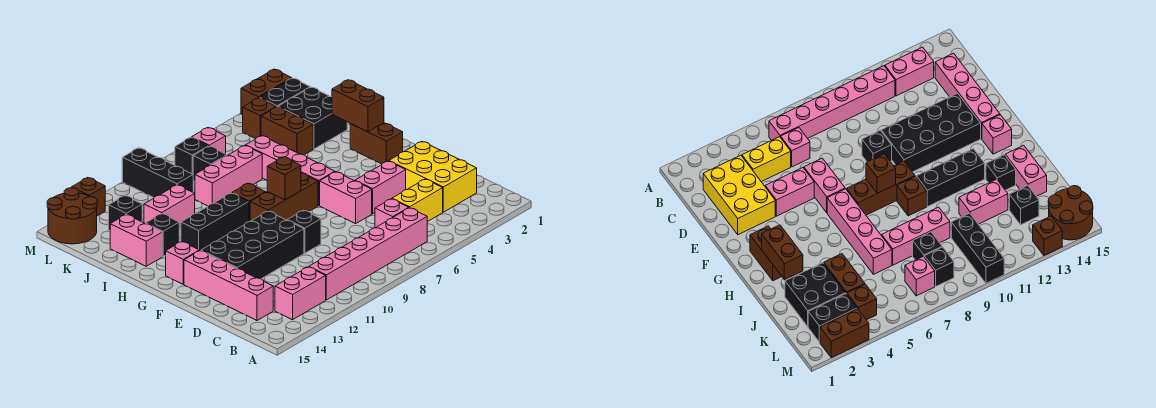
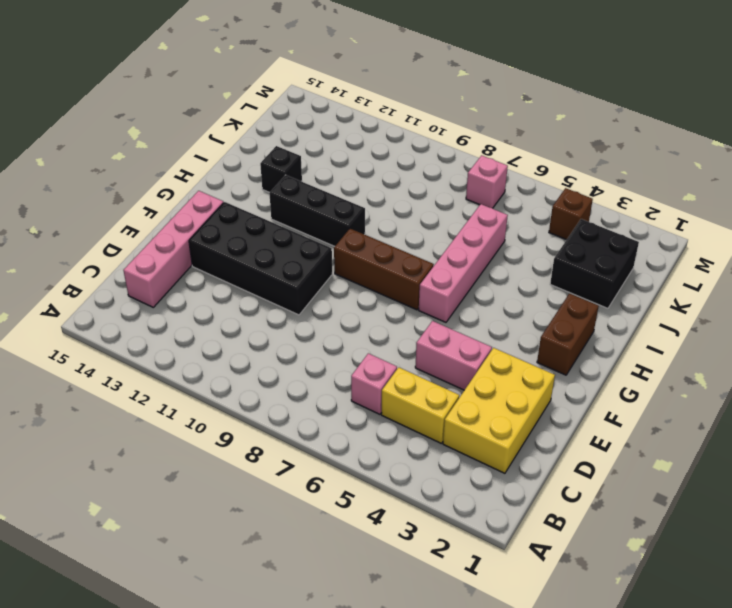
none -> pink brick B6:B11 level 1
none -> pink brick B12:B13 level 1
none -> pink brick E6:F6 level 1
none -> black brick E9 level 1

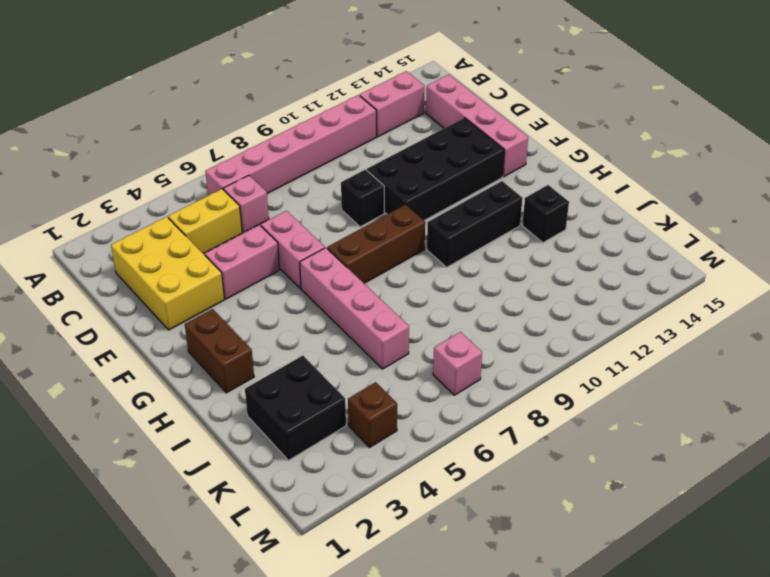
none -> pink brick G14 level 1
none -> brown brick H9 level 1
none -> pink brick I14:J14 level 1
none -> brown brick J4:K4 level 1

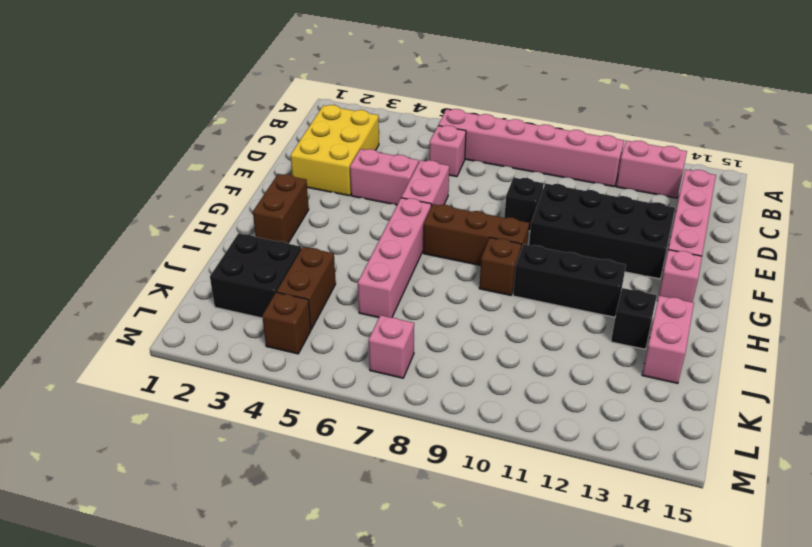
none -> yellow brick C4:C5 level 1
none -> pink brick J7:J9 level 1
none -> pink brick J11:J12 level 1
none -> black brick K8 level 1

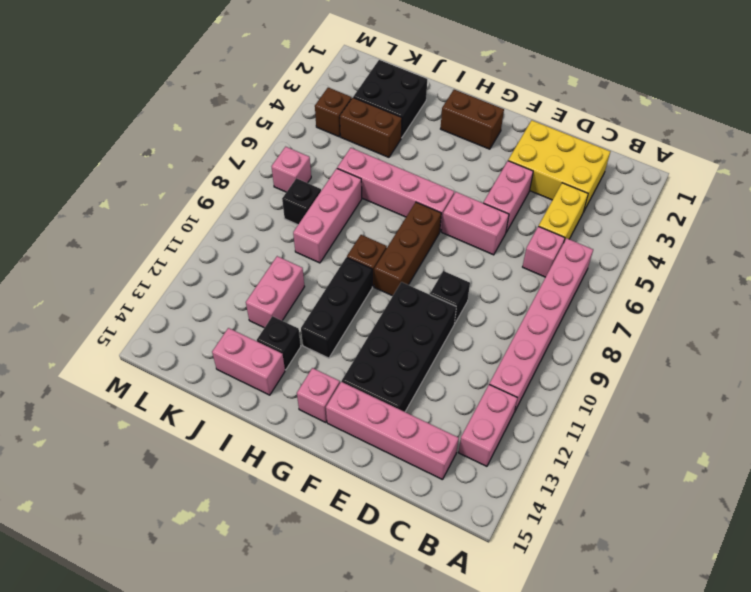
none -> black brick K10:M10 level 1
none -> black brick K13 level 1
none -> black brick L2:L3 level 1
none -> black brick L8 level 1

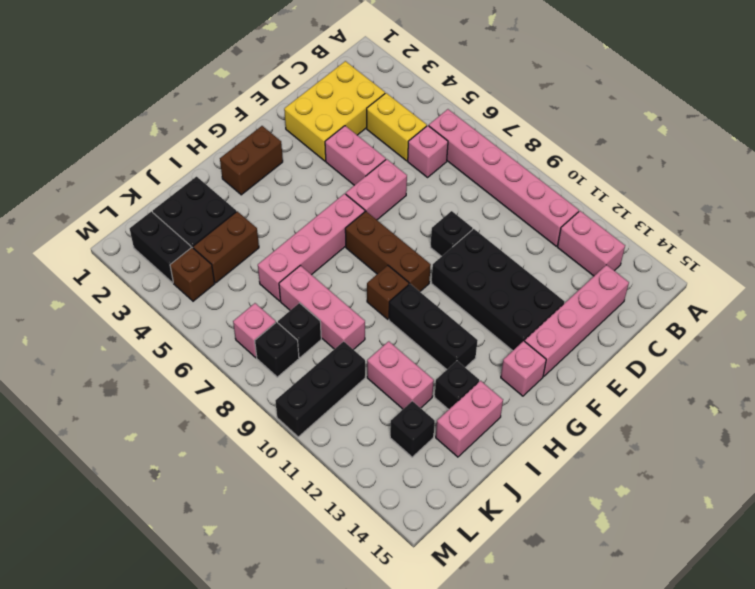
none -> brown round brick L14:M15 level 1
none -> brown brick M2:M3 level 1
none -> brown brick M13 level 1
none -> brown brick G8 level 2

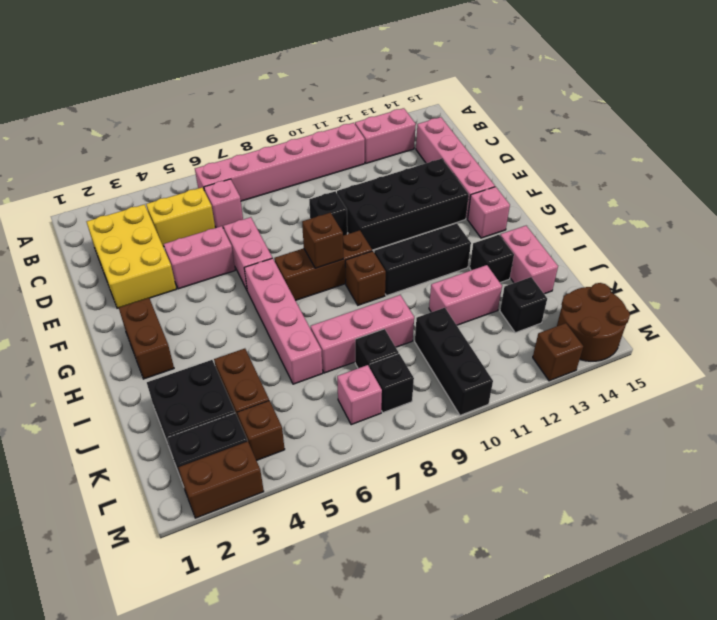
none -> brown brick H2:I2 level 2

